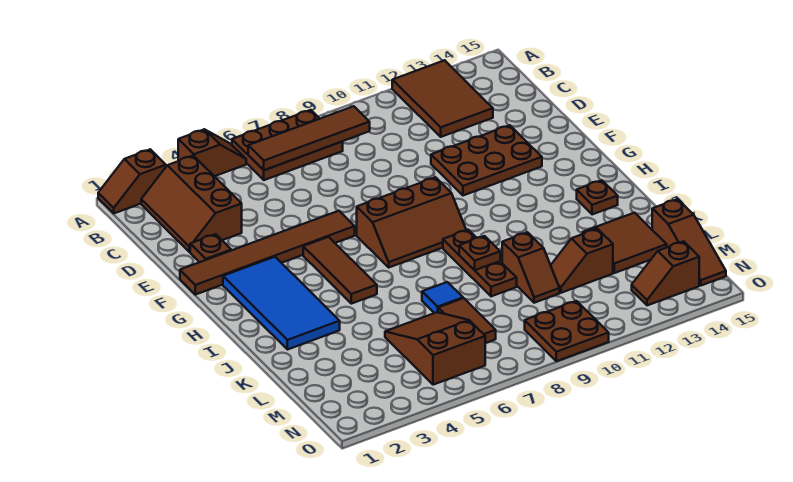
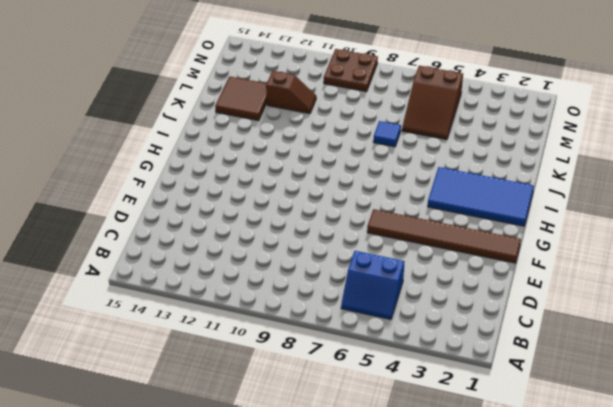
blue slope B5:C6 level 1 top C -> brown plate A6:B8 level 1
blue tile H1:I4 level 1 -> blue tile G2:J3 level 1
none -> brown slope A1:A2 level 1 top 2
none -> brown slope A4:A5 level 1 top 4
none -> brown tile A12:C13 level 1

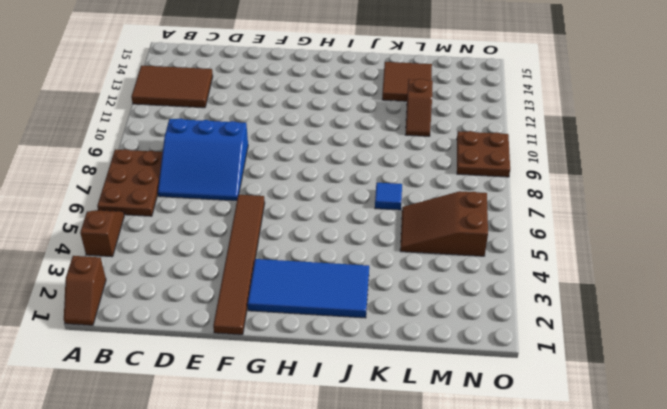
blue slope C7:E9 level 1 top 9 -> none
none -> brown slope B2:D3 level 1 top 3
none -> brown plate E2 level 1
none -> brown plate E11:F13 level 1

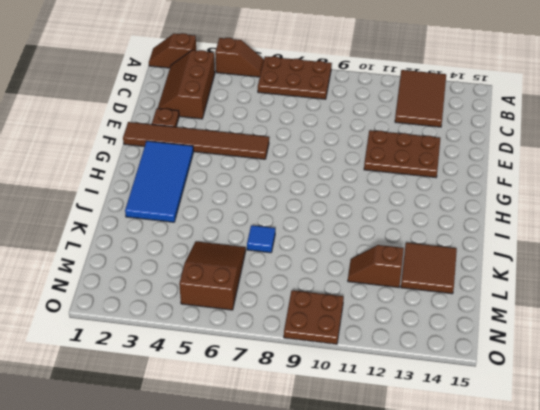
none -> brown tile G5:I5 level 1
none -> brown slope G7:H9 level 1 top G
none -> brown plate I9:K9 level 1

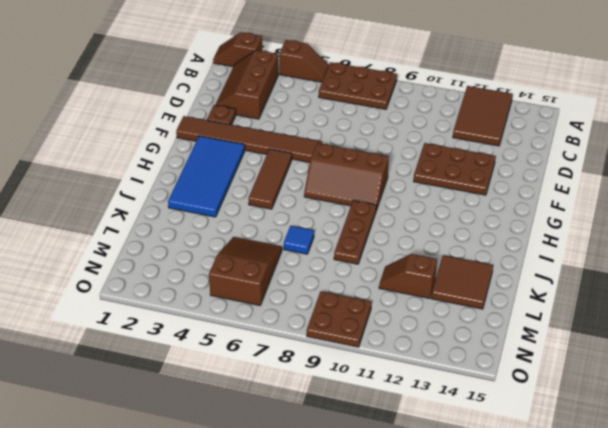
none -> brown plate I14 level 1
none -> brown slope K10:L10 level 1 top K
none -> brown tile L7:M7 level 1

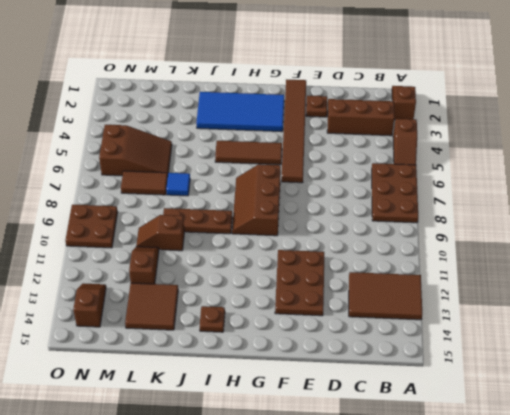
none -> brown slope L15:N15 level 1 top L
none -> brown tile B6:B9 level 2
none -> brown plate J9 level 2

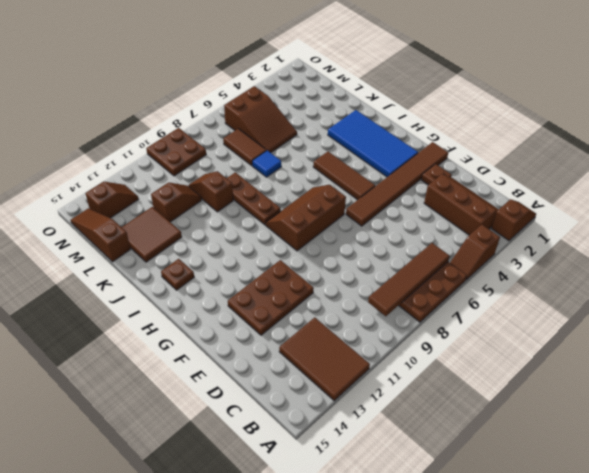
none -> brown plate J9 level 2

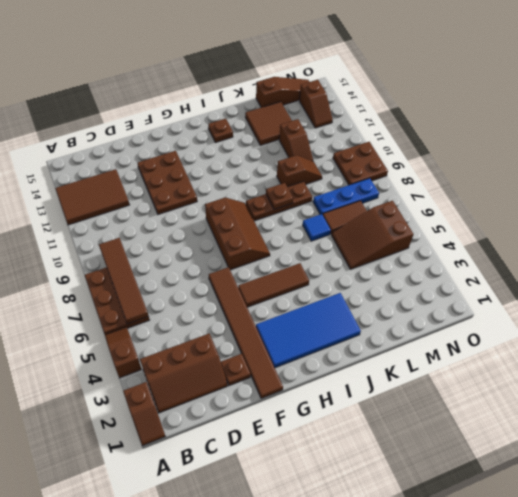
blue plate L8:N8 level 1 -> none

